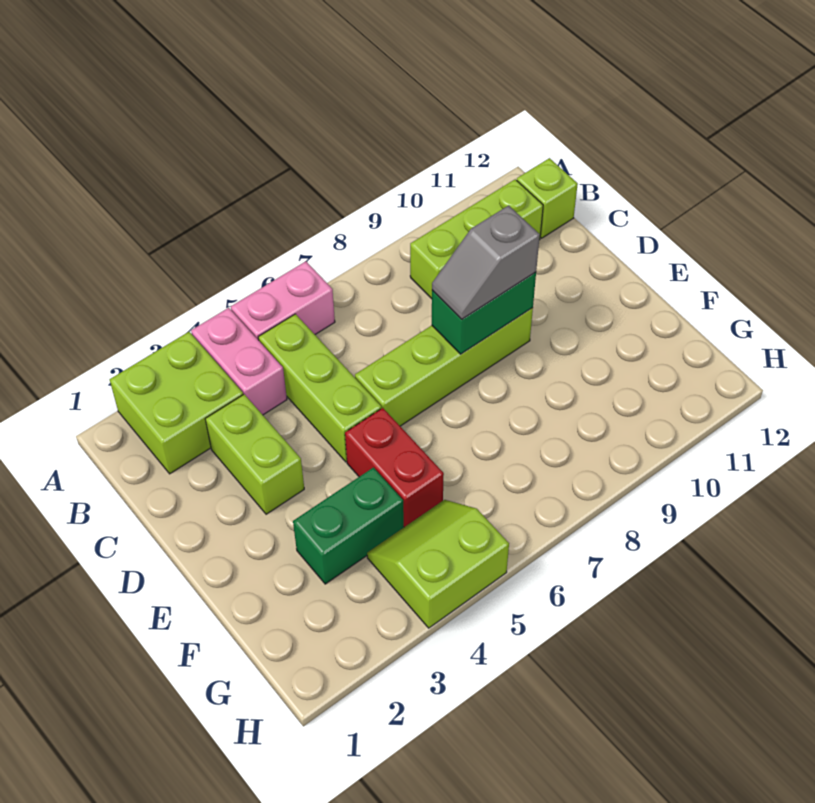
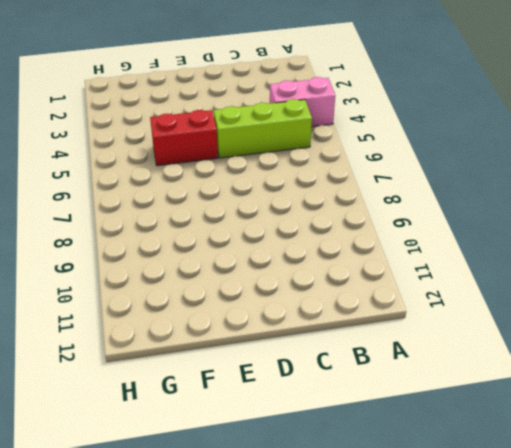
none -> lime brick A2:B3 level 1
none -> pink brick A5:A6 level 1
none -> lime brick B9:B11 level 1

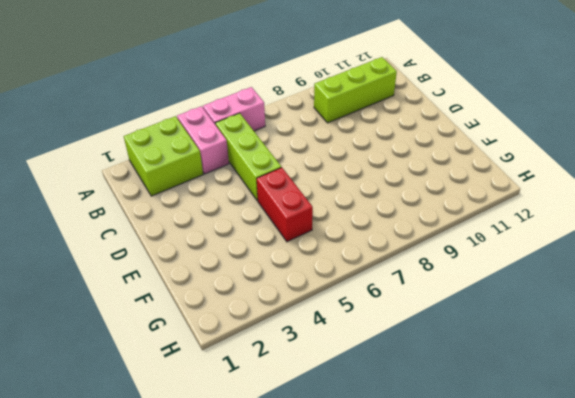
none -> lime brick B12 level 1
none -> lime brick C3:D3 level 1
none -> lime brick D6:D9 level 1

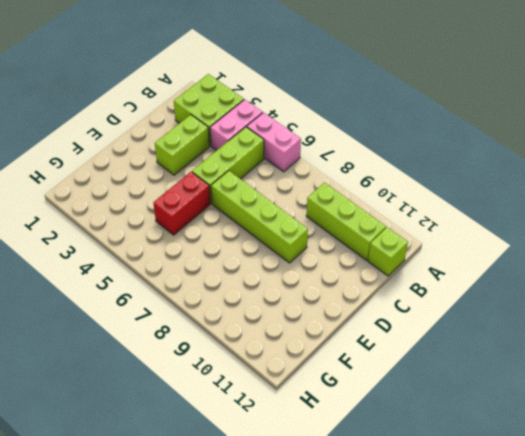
none -> green brick F3:F4 level 1
none -> lime slope G4:H5 level 1 top H
none -> green brick D8:D9 level 2

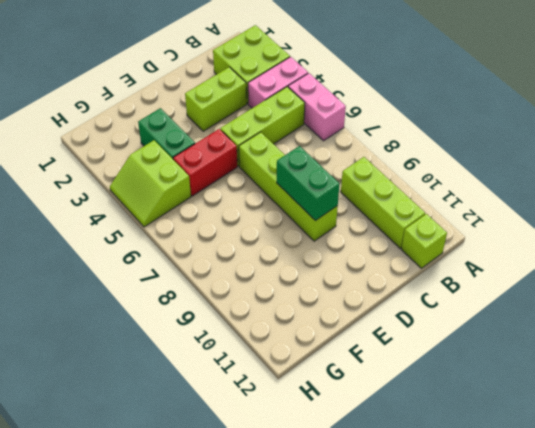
lime slope G4:H5 level 1 top G -> lime slope G4:H5 level 1 top H
none -> grey slope D8:D9 level 3 top 9

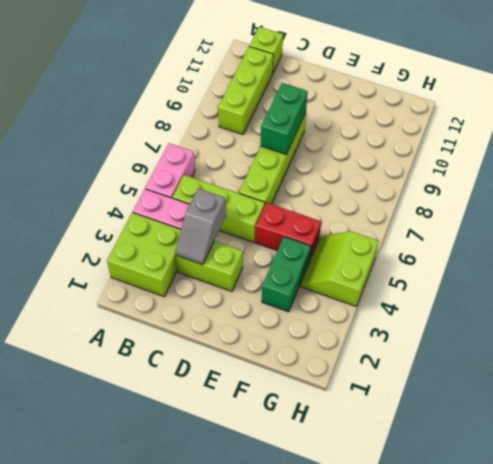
grey slope C3:C4 level 2 top 4 -> grey slope D8:D9 level 3 top 9

